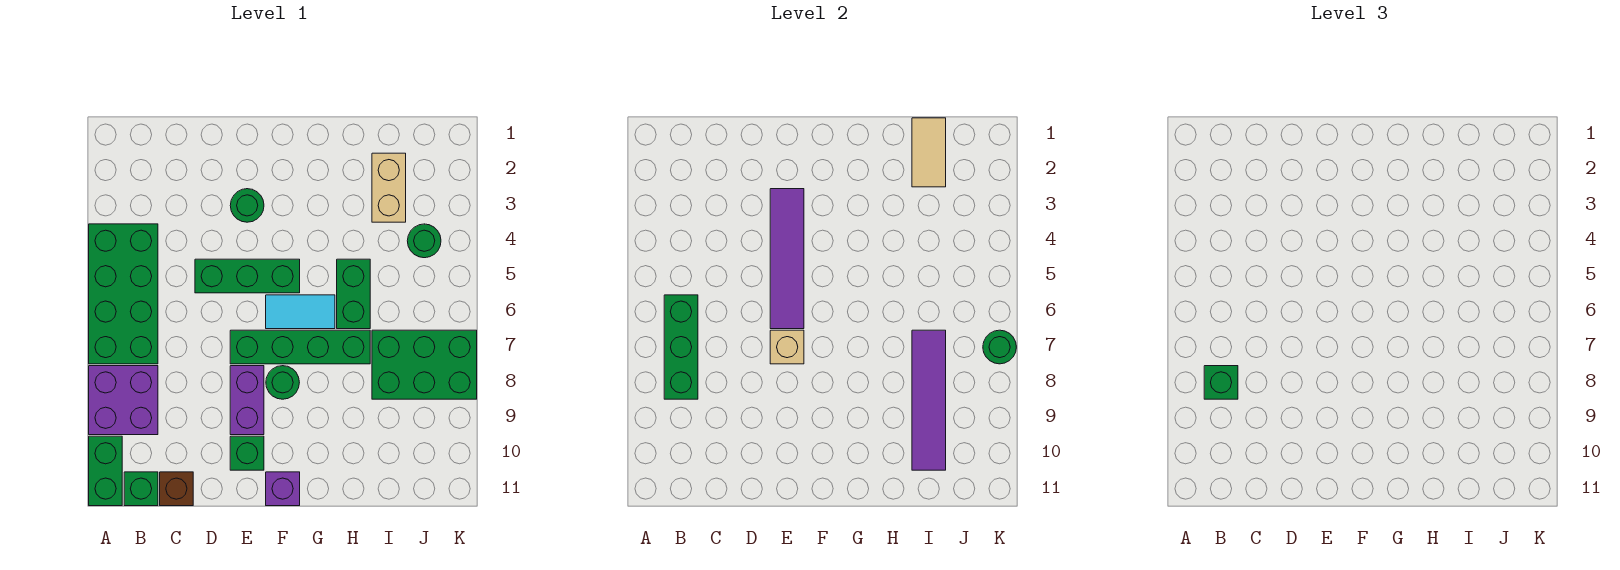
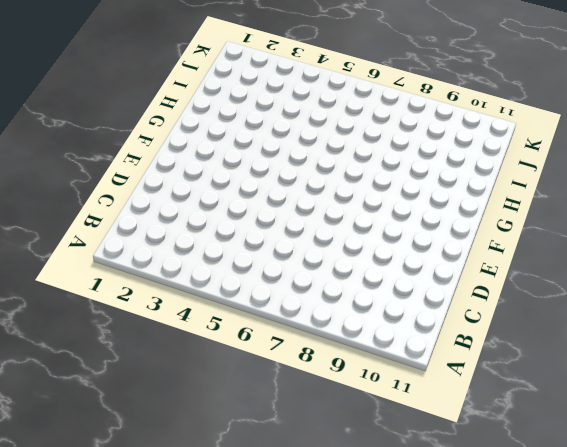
none -> green brick A4:B7 level 1
none -> purple brick A8:B9 level 1
none -> green brick A10:A11 level 1

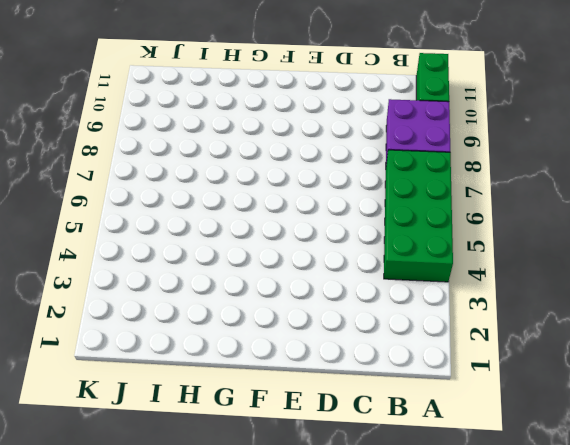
none -> green brick B11 level 1
none -> brown brick C11 level 1
none -> green brick D5:F5 level 1

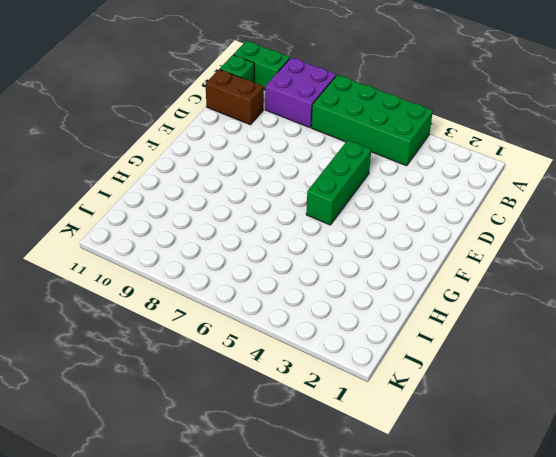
brown brick C10:C11 level 1 -> brown brick C11 level 1
none -> green round brick E3 level 1
none -> green brick E7:H7 level 1
none -> purple brick E8:E9 level 1

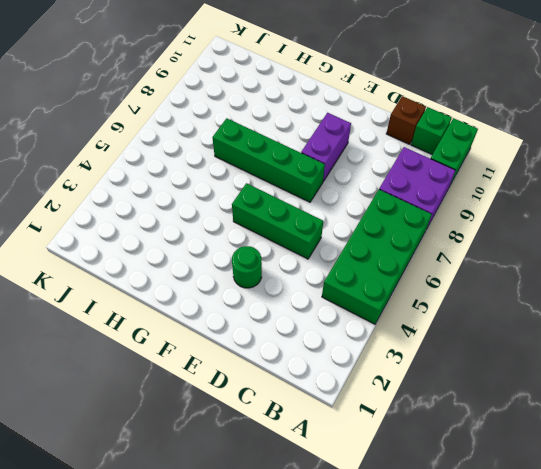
none -> green brick E10 level 1
none -> cyan tile F6:G6 level 1
none -> green round brick F8 level 1

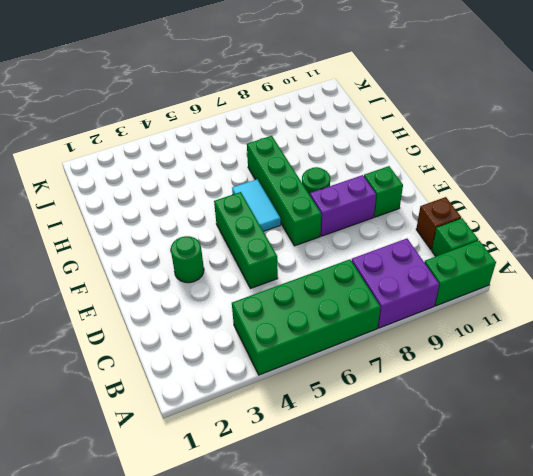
none -> purple brick F11 level 1
none -> green brick H5:H6 level 1
none -> tan brick I2:I3 level 1

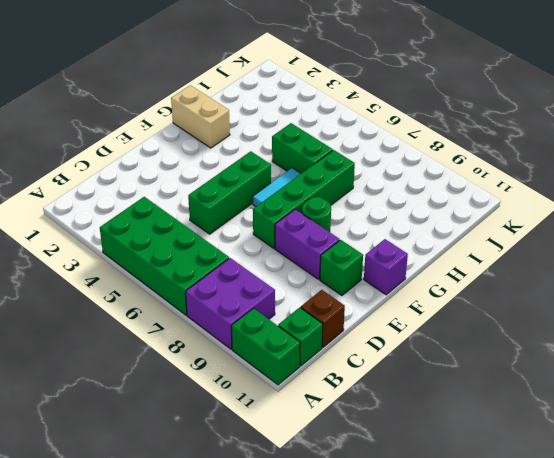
tan brick G1:G2 level 1 -> tan brick I2:I3 level 1
none -> green round brick E3 level 1
none -> green brick I7:K8 level 1
none -> green round brick J4 level 1

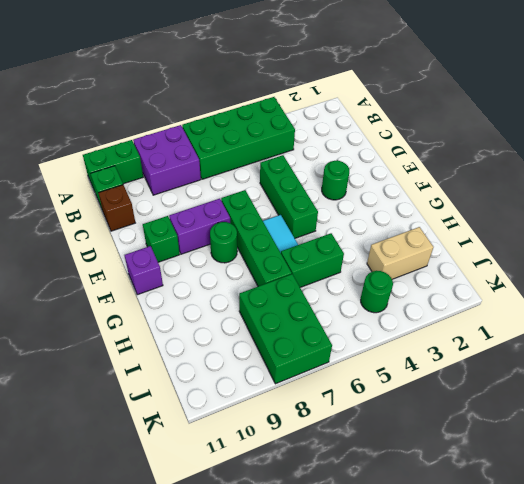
none -> green brick B6:B8 level 2
none -> purple tile E3:E6 level 2
none -> tan brick E7 level 2

